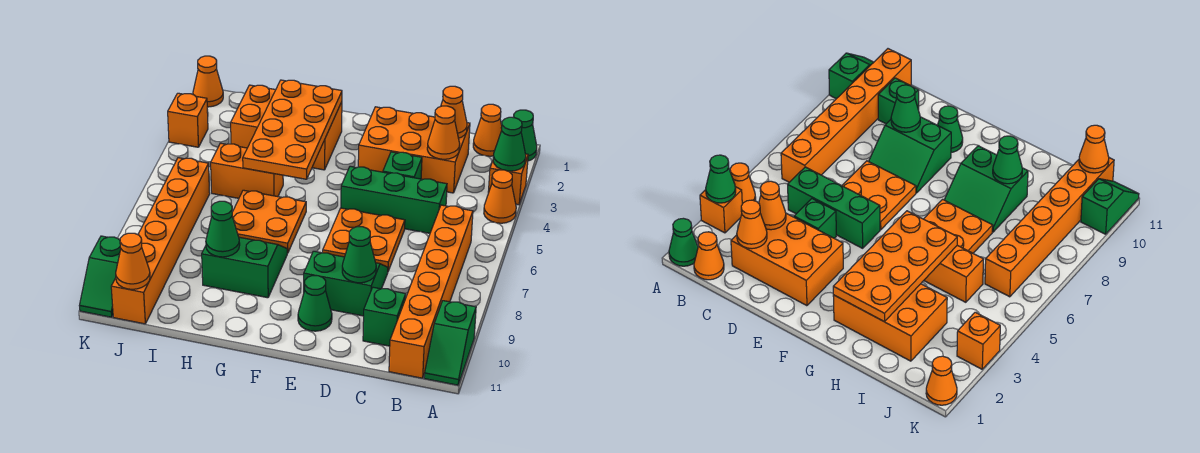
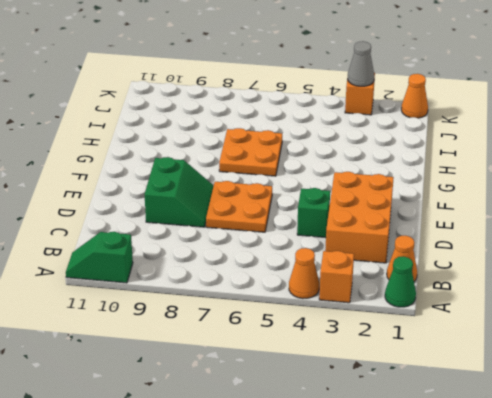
grey cone K3 level 2 -> none
none -> orange brick B6:B11 level 1
none -> green brick C5:E5 level 1
none -> green brick C10 level 1

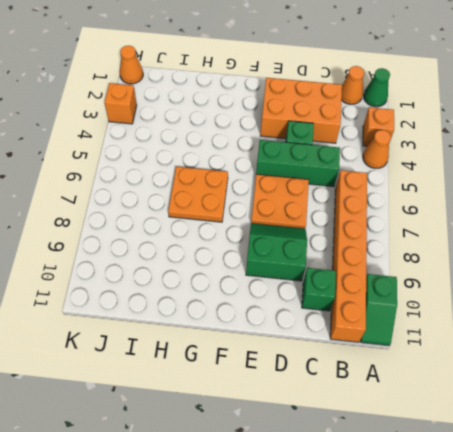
none -> green cone E10 level 1
none -> orange brick G2:I3 level 1
none -> green slope G8:H9 level 1 top 9

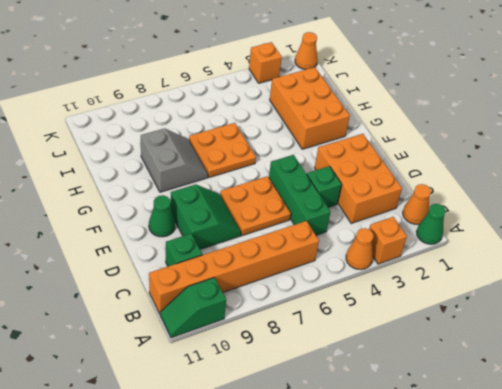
grey slope G8:H9 level 1 top 9 -> green slope G8:H9 level 1 top 9
none -> orange brick H5:I5 level 1
none -> orange brick J6:J11 level 1
none -> green slope K10:K11 level 1 top 10

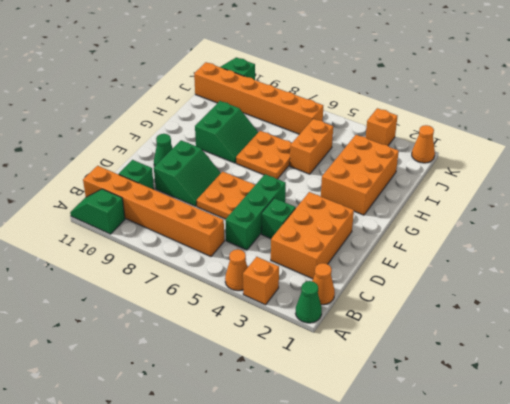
none -> green cone A3 level 2
none -> orange cone C2 level 2
none -> orange cone C3 level 2

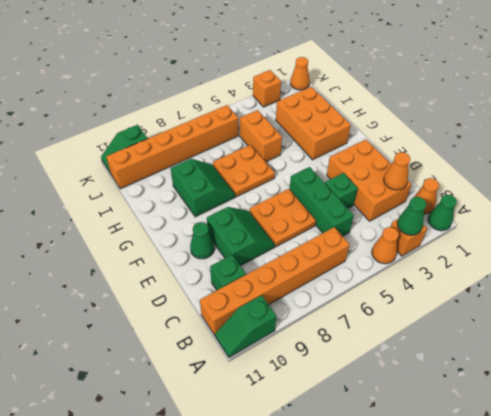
none -> orange cone C3 level 2
none -> green cone D9 level 2
none -> orange plate G2:H5 level 2

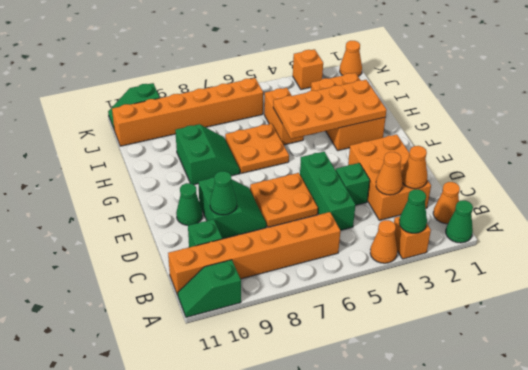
none -> green cone H9 level 2
none -> orange cone J11 level 2

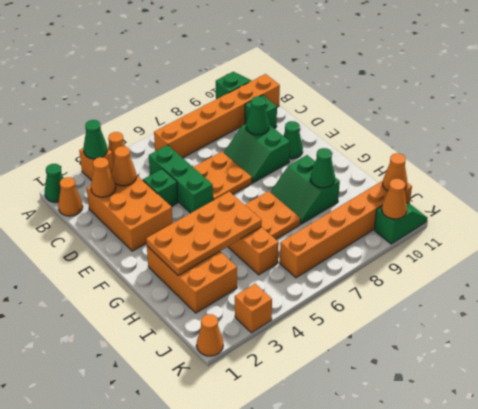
orange cone K10 level 2 -> none

